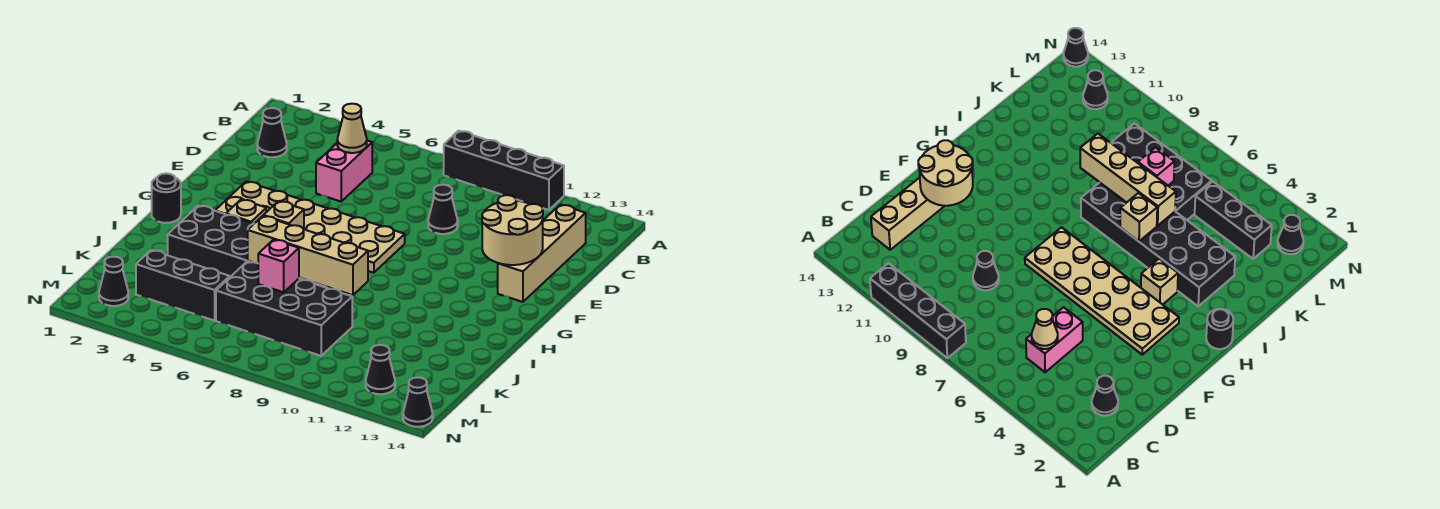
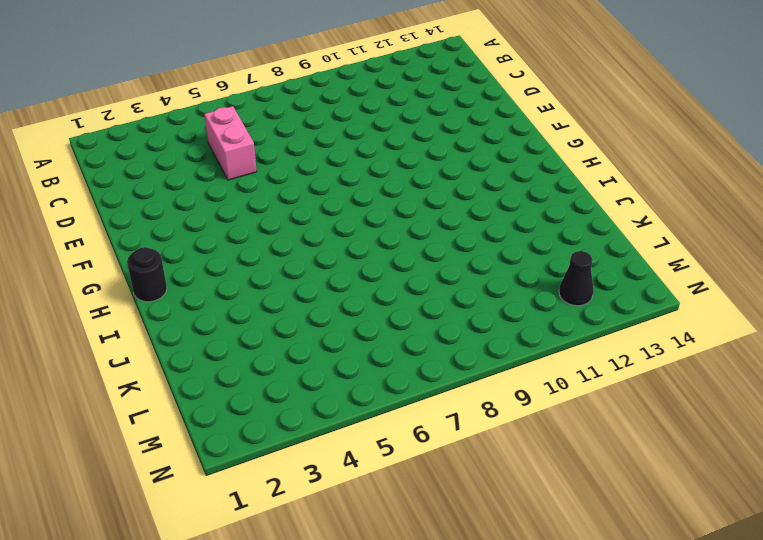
none -> black brick A8:A11 level 1
none -> black cone C2 level 1
none -> tan brick C13:F13 level 1

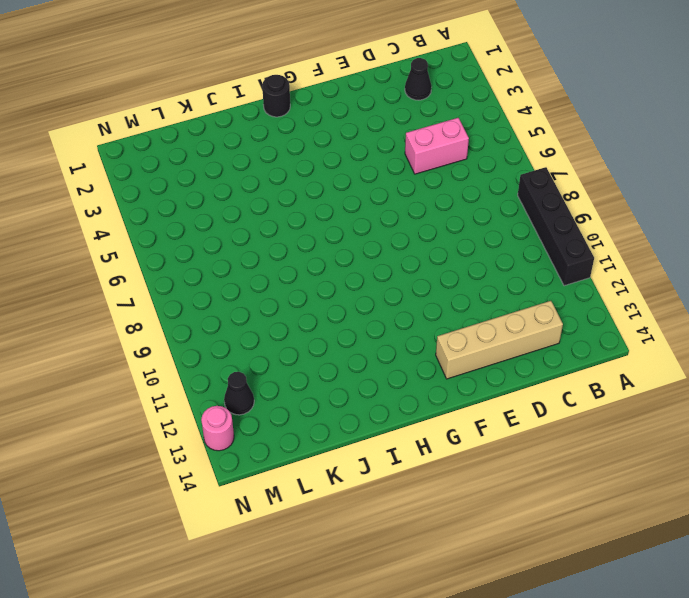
pink round brick N13 level 1 -> none
none -> black cone D9 level 1
none -> tan plate F3:G8 level 1
none -> tan brick H4 level 1

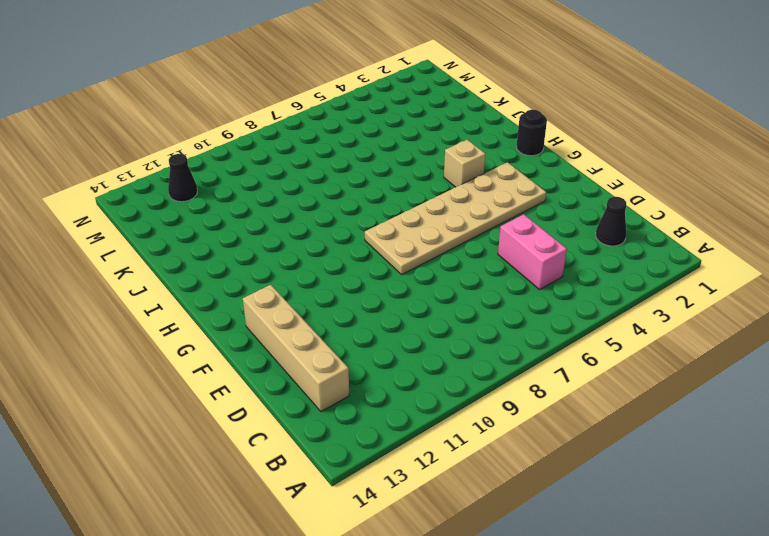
none -> black brick A8:A11 level 1
none -> black cone D9 level 1
none -> black brick I3:J8 level 1

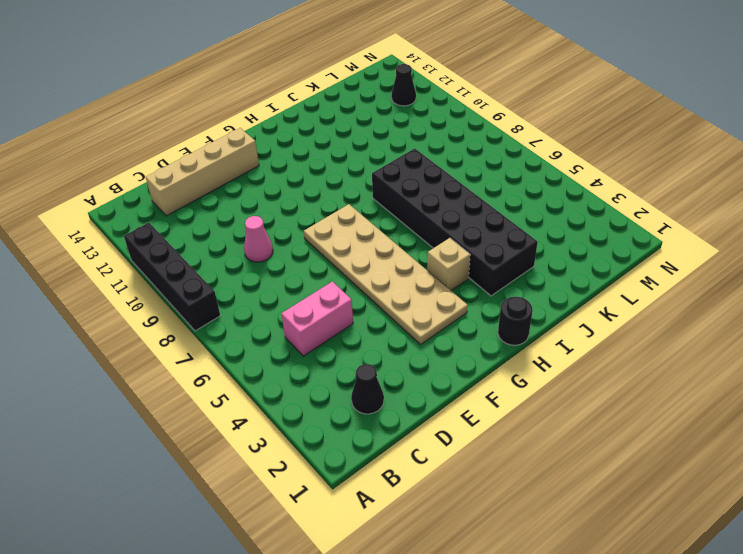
pink cone D9 level 1 -> black cone D9 level 1
none -> black brick K6:L9 level 1
none -> black brick L3:L5 level 1
none -> black cone M2 level 1

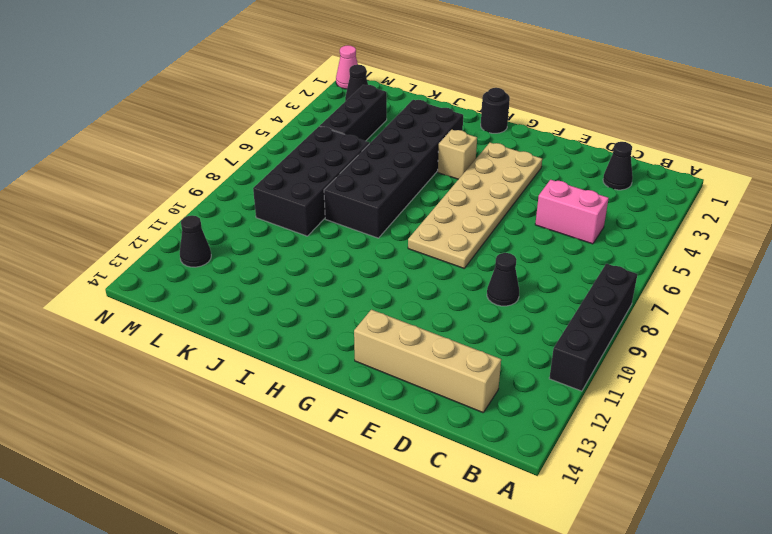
pink cone N1 level 1 -> none
none -> black cone N14 level 1
none -> tan cone C5 level 2
none -> tan round brick E12:F13 level 2

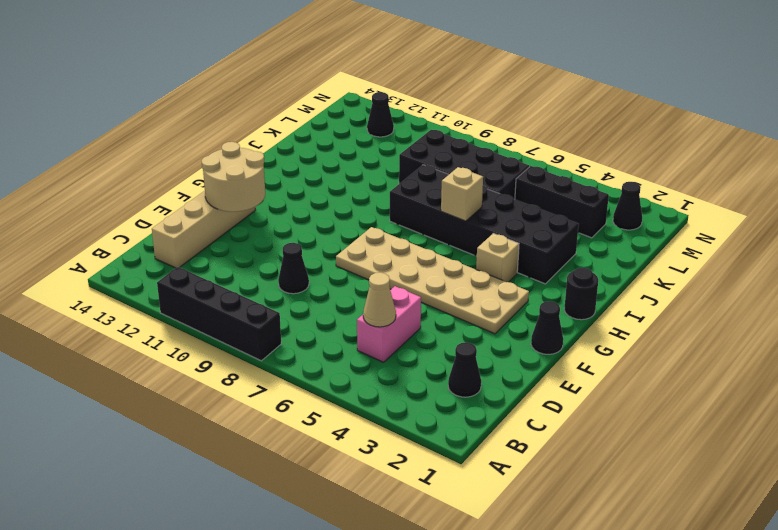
black cone F1 level 1 -> black cone N14 level 1
none -> tan brick J6:J9 level 2
none -> pink brick K7 level 2

